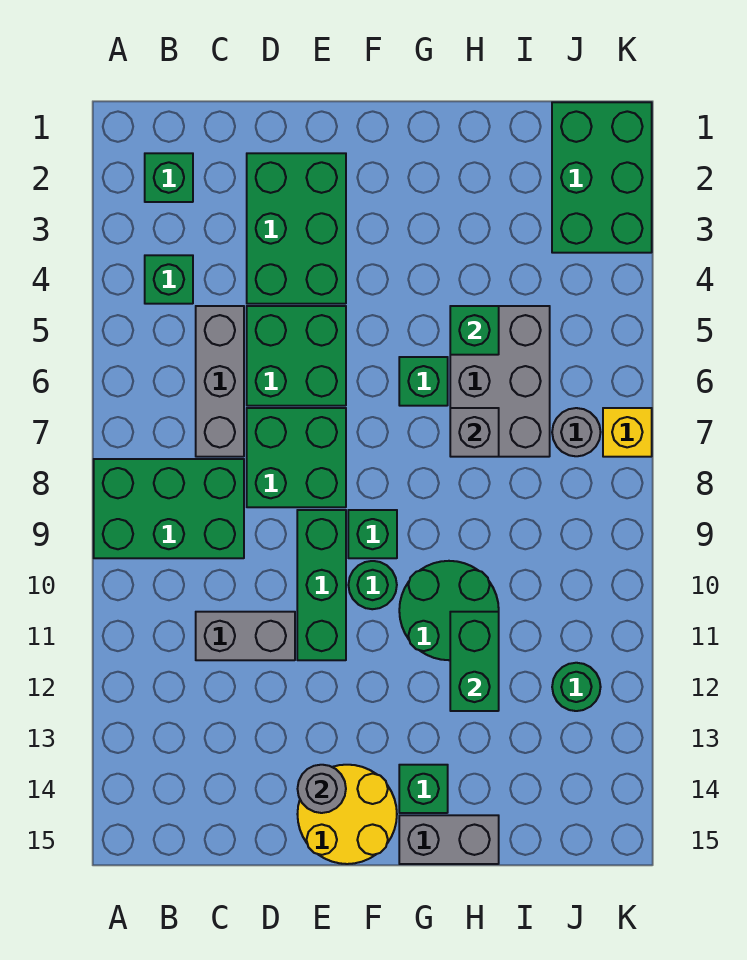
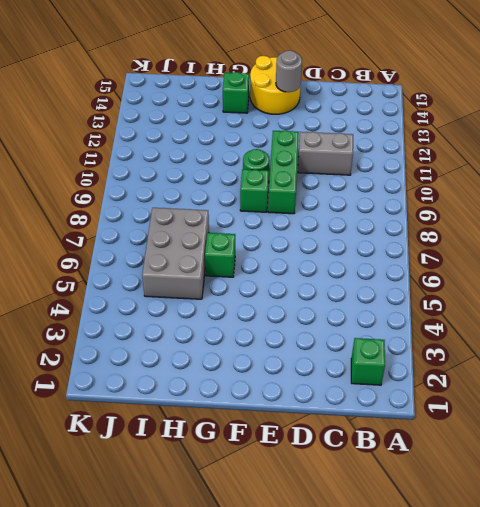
none -> green brick A8:C9 level 1
none -> green brick B4 level 1
none -> grey brick C5:C7 level 1

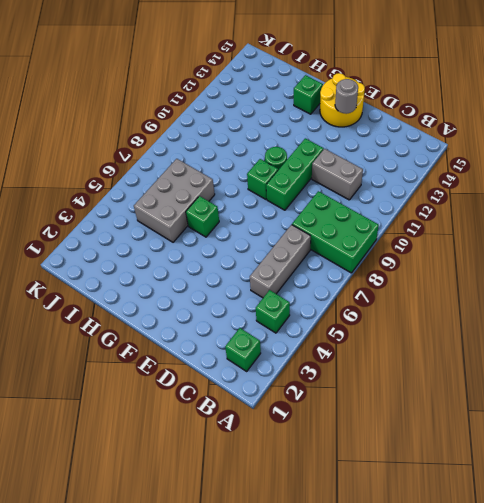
none -> green brick D2:E4 level 1
none -> green brick D5:E6 level 1
none -> green brick D7:E8 level 1

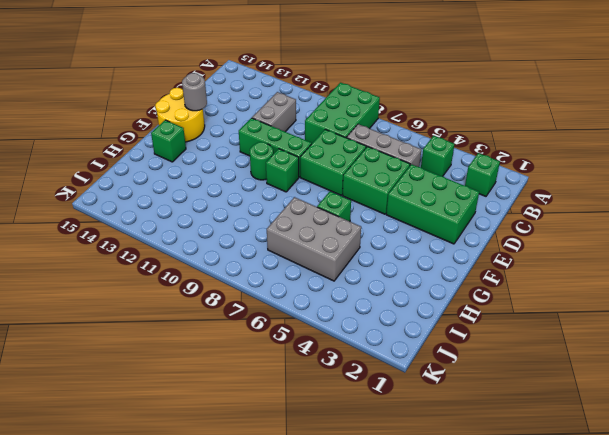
none -> green round brick G10:H11 level 1
none -> grey brick G15:H15 level 1
none -> green brick J1:K3 level 1

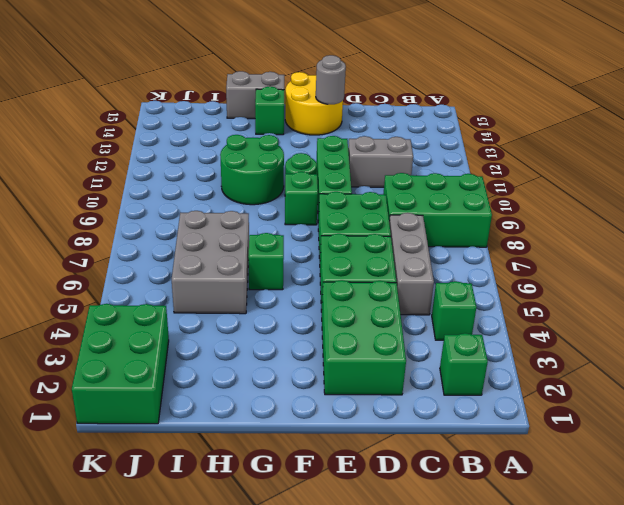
none -> grey round brick J7 level 1
none -> green round brick J12 level 1
none -> yellow brick K7 level 1

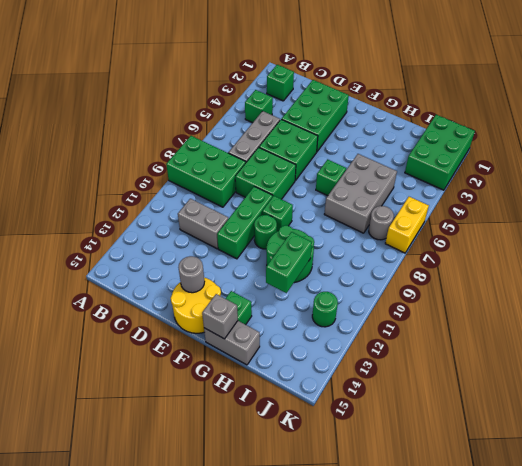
grey brick G15 level 2 -> grey brick H7 level 2
yellow brick K6:K7 level 1 -> yellow brick K7 level 1
none -> green brick H5 level 2

